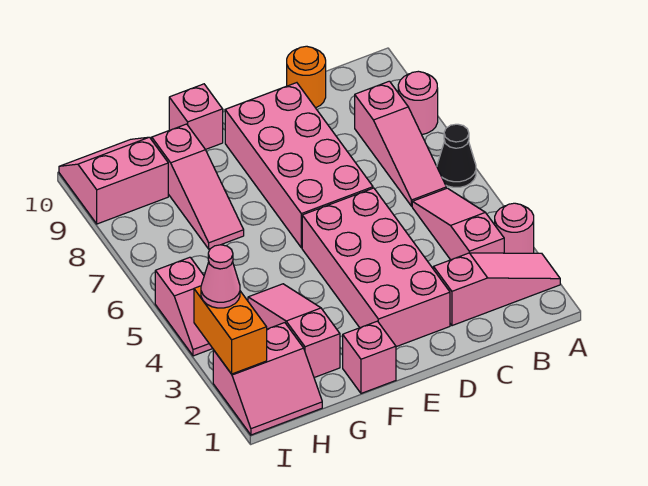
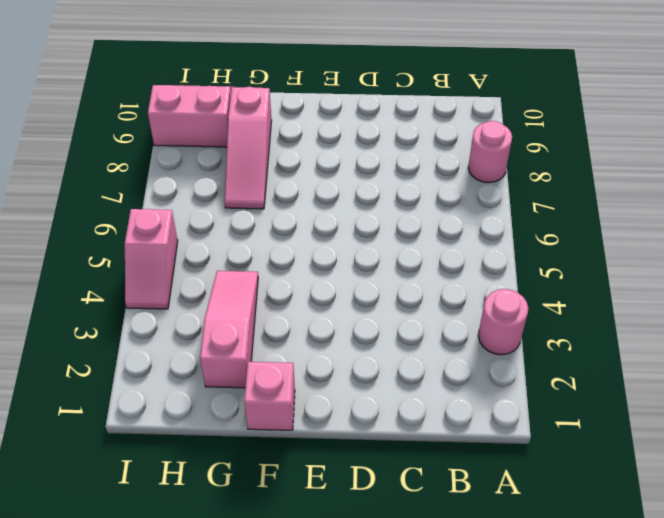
none -> pink slope A2:C2 level 1 top C
none -> black cone A6 level 1
none -> pink slope B3:B5 level 1 top 3

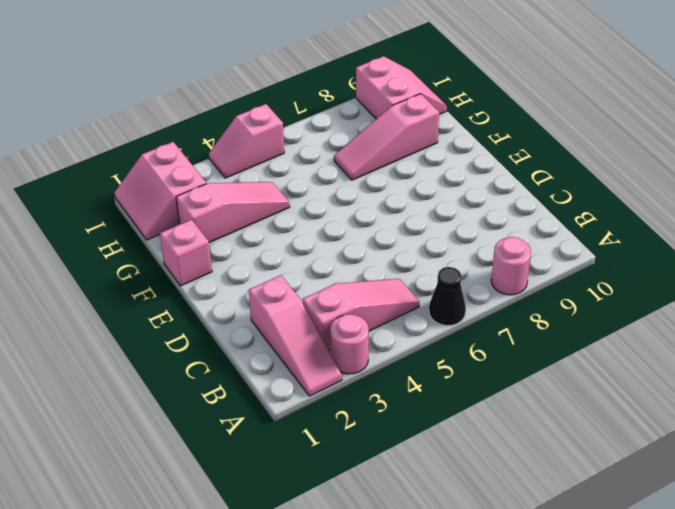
none -> pink slope B6:B8 level 1 top 8
none -> orange round brick C10 level 1
none -> pink brick D2:E5 level 1

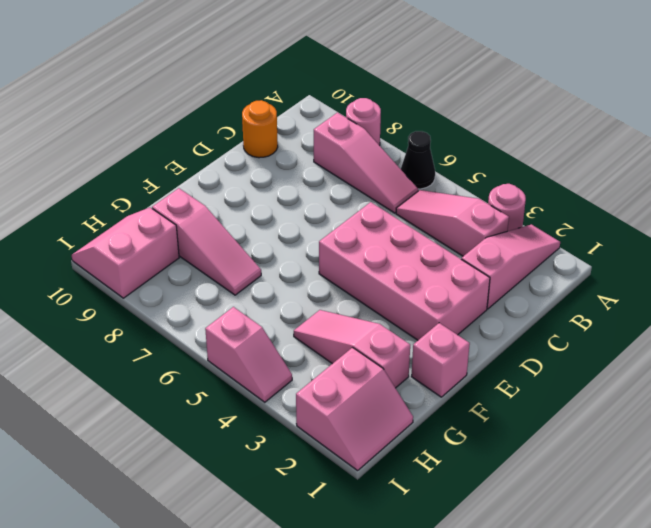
none -> pink brick D6:E9 level 1
none -> pink brick F10 level 1
none -> orange brick I2:I3 level 2

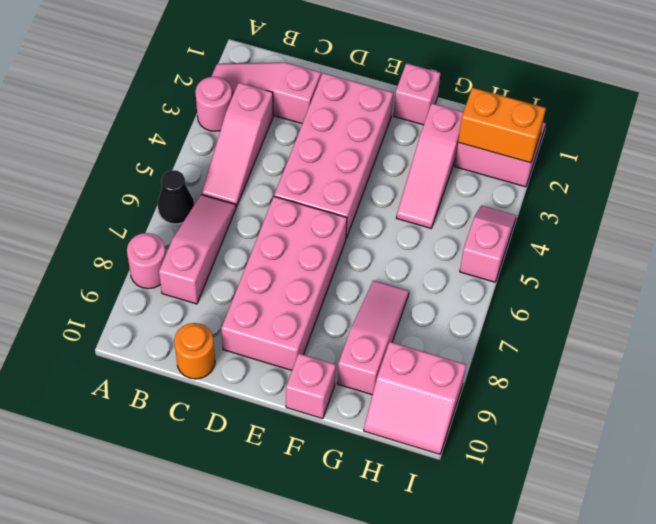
orange brick H2:I2 level 2 -> orange brick I2:I3 level 2
none -> pink cone I3 level 3

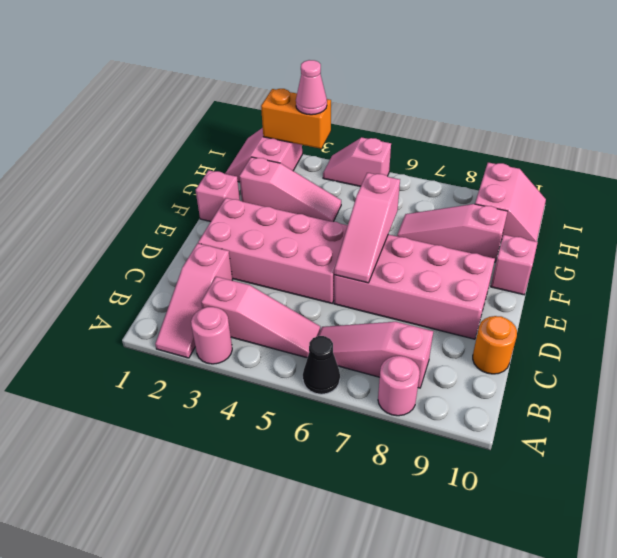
pink slope D6:F6 level 2 top F -> none

